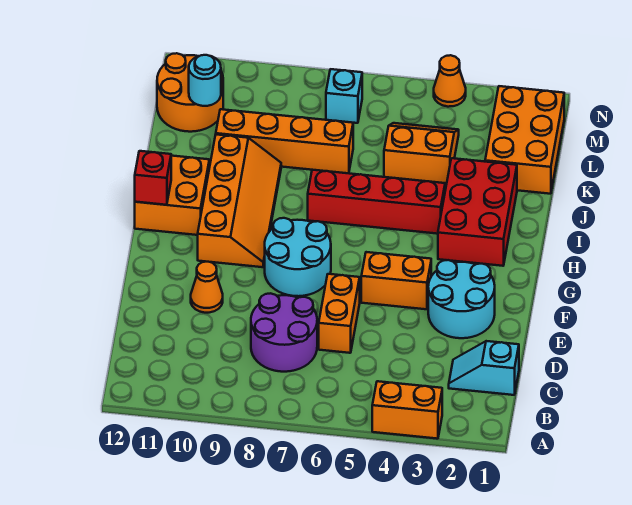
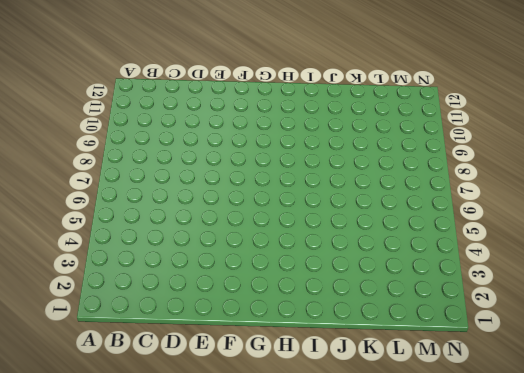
none -> orange brick A3:A4 level 1
none -> cyan slope C1:C2 level 1 top 1
none -> purple round brick C7:D8 level 1

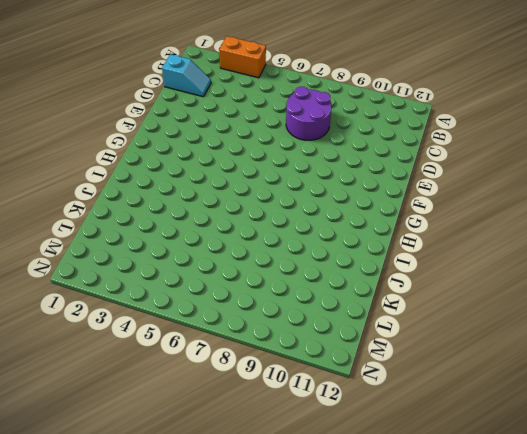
none -> orange brick D6:E6 level 1
none -> cyan round brick E2:F3 level 1
none -> orange cone E10 level 1

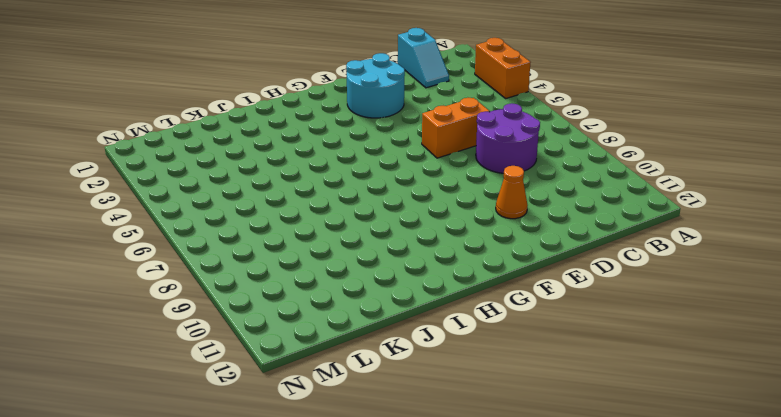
none -> orange brick F4:F5 level 1
none -> cyan round brick F7:G8 level 1
none -> orange slope G9:J10 level 1 top 10

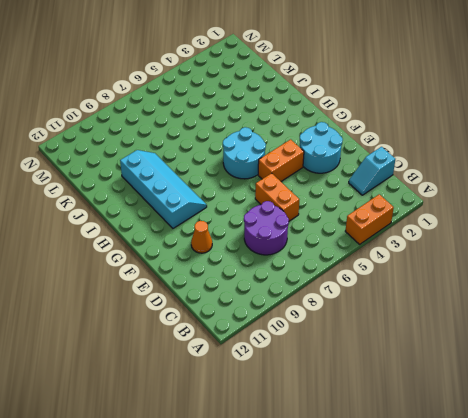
cyan round brick G5:H6 level 1 -> cyan round brick F7:G8 level 1
cyan slope G9:J10 level 1 top 10 -> orange slope G9:J10 level 1 top 10
none -> red brick H2:J3 level 1
none -> orange brick H11:I12 level 1
none -> red brick I4:I7 level 1

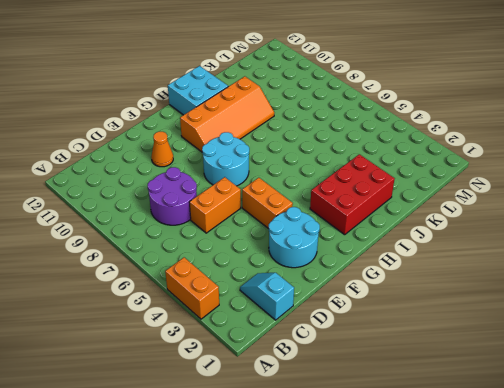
cyan brick H11:I12 level 1 -> orange brick H11:I12 level 1
none -> red brick I4:I7 level 1
none -> orange brick K1:M2 level 1
none -> orange slope K4:L5 level 1 top K

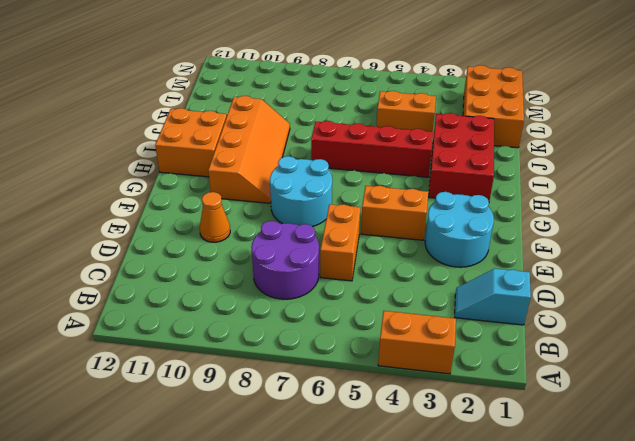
none -> orange brick K7:K10 level 1
none -> orange round brick L11:M12 level 1
none -> cyan brick M7 level 1

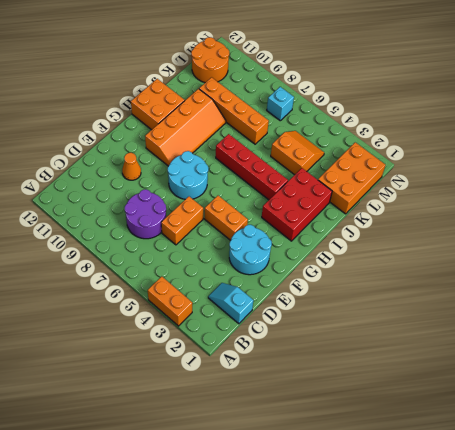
none -> orange cone N4 level 1
none -> red brick H12 level 2
none -> cyan round brick L11 level 2

